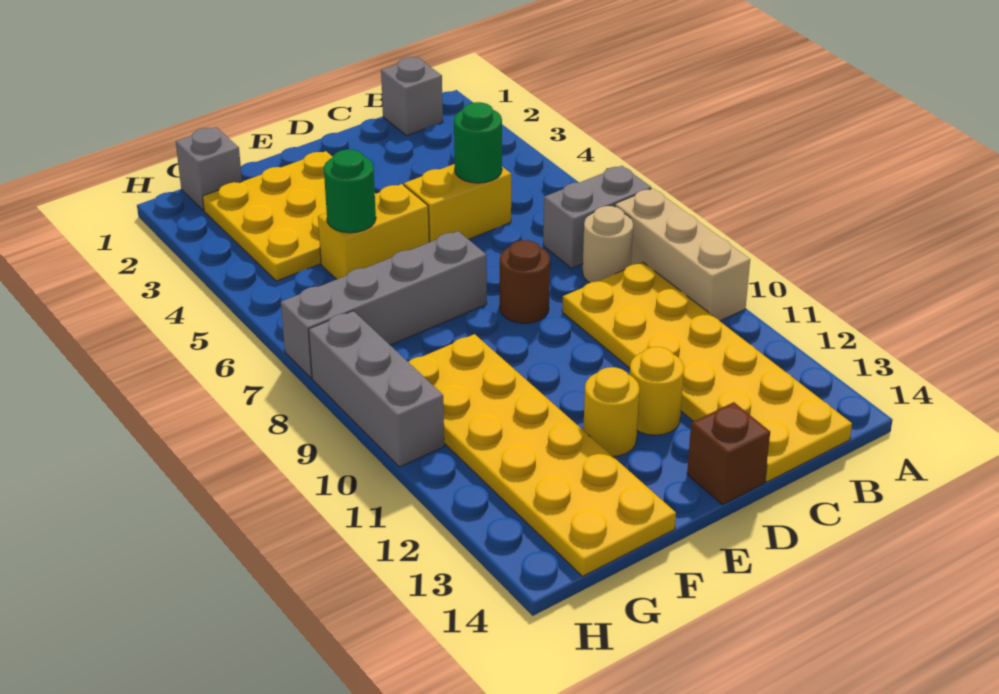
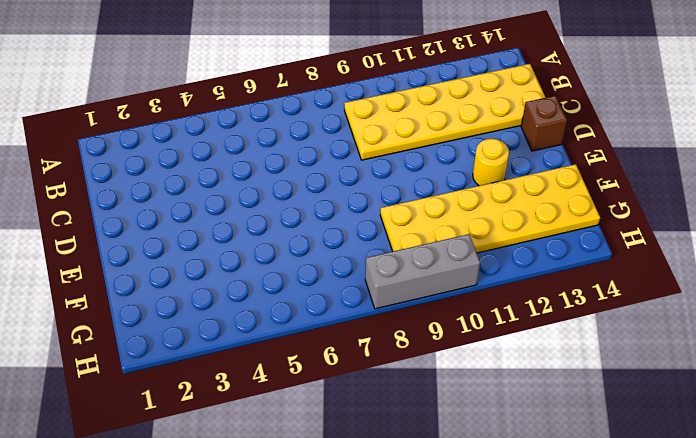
none -> grey brick A7:B7 level 1
none -> tan brick A8:A10 level 1
none -> grey brick B1 level 1

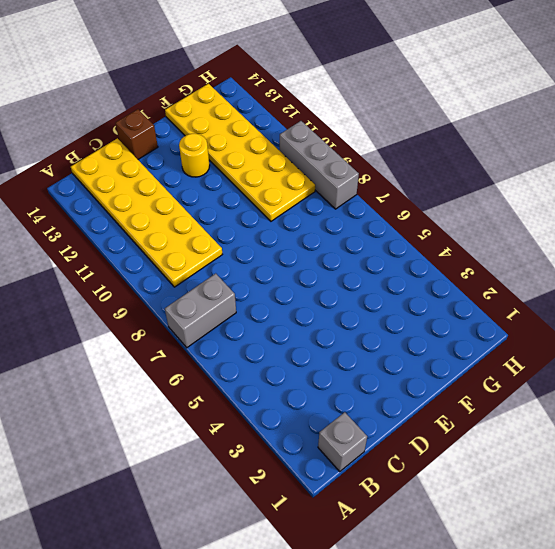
none -> tan brick A8:A10 level 1
none -> tan round brick B8 level 1
none -> yellow brick C5:D5 level 1

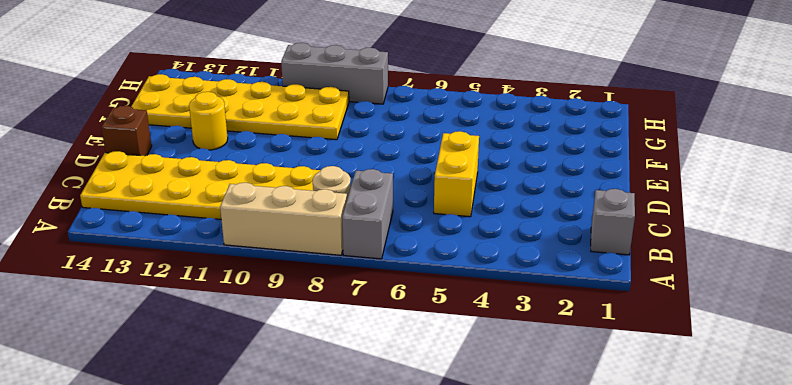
none -> brown round brick D8 level 1
none -> yellow round brick D12 level 1
none -> yellow plate E2:G4 level 1

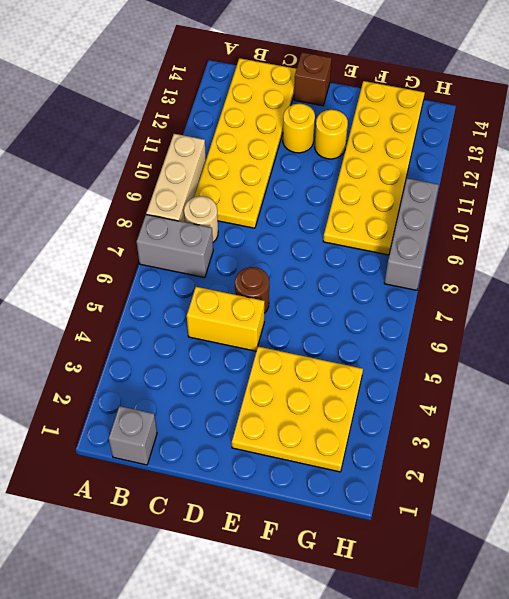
brown round brick D6 level 1 -> brown round brick D8 level 1
none -> yellow brick E5:F5 level 1
none -> grey brick E7:H7 level 1
none -> grey brick G1 level 1

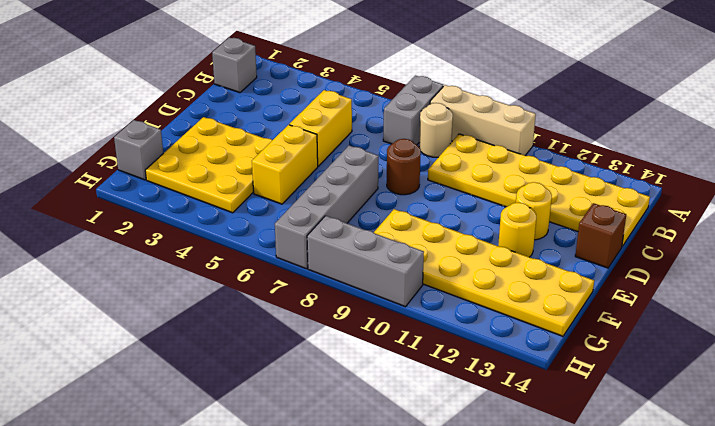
none -> green round brick C5 level 2
none -> green round brick F5 level 2

